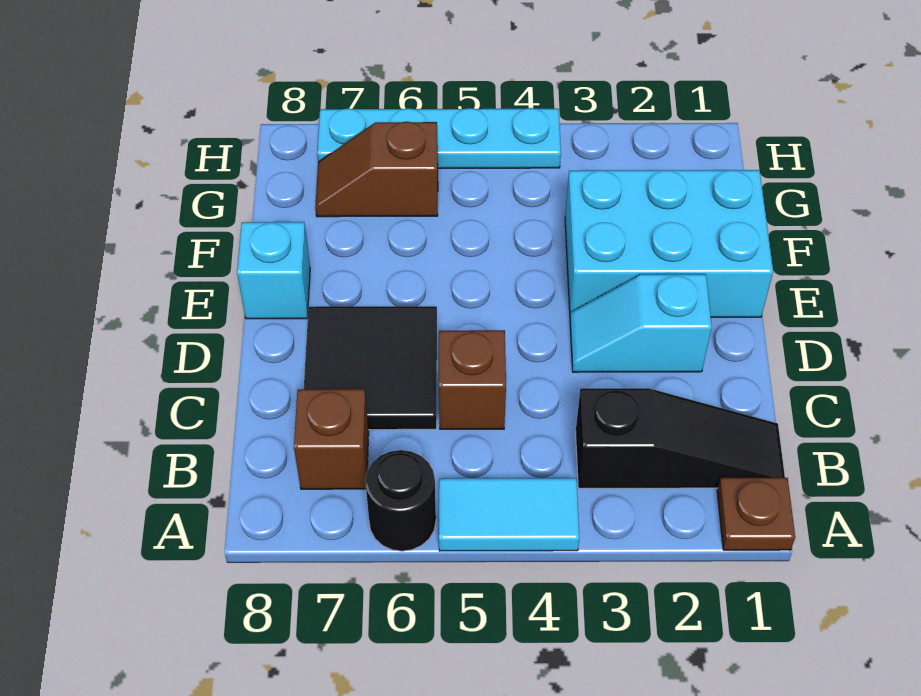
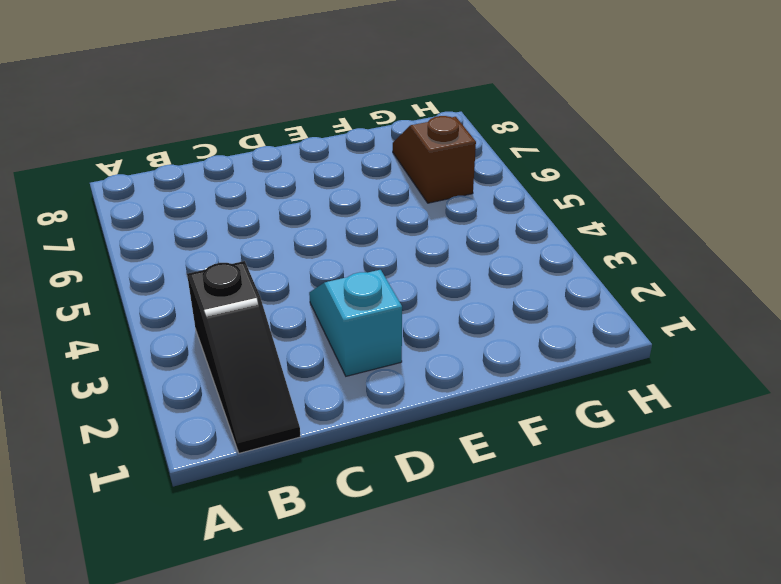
none -> brown plate A1 level 1
none -> cyan tile A4:A5 level 1
none -> black round brick A6 level 1

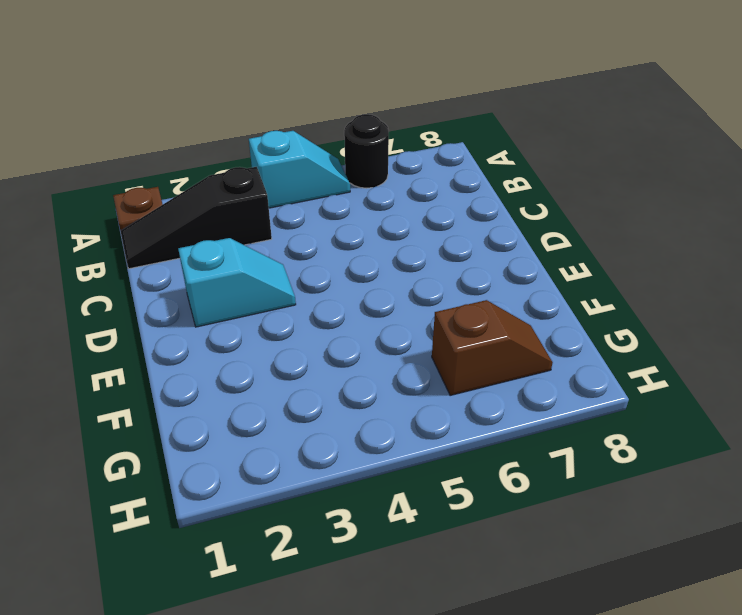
cyan slope A4:A5 level 1 top 4 -> cyan tile A4:A5 level 1
none -> brown brick B7 level 1
none -> brown brick C5 level 1
none -> black tile C6:D7 level 1

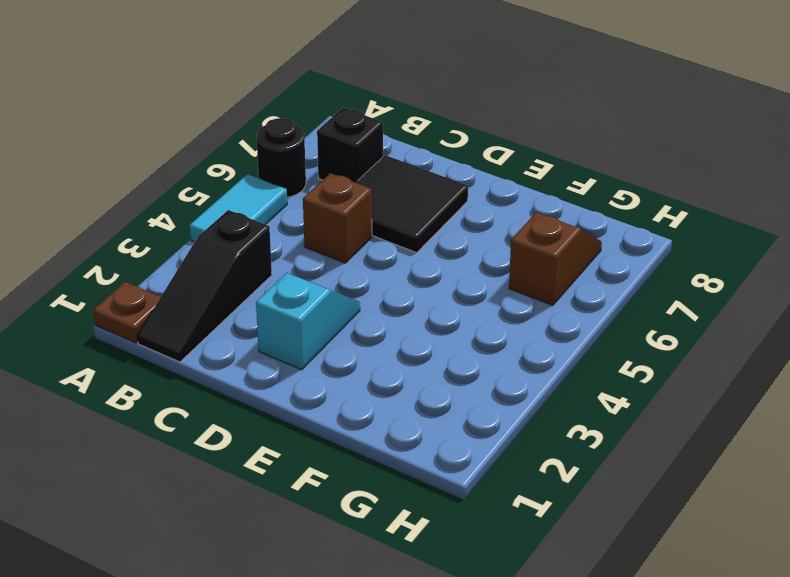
black brick B7 level 1 -> brown brick B7 level 1
none -> cyan brick E1:F3 level 1
none -> cyan brick E8 level 1
none -> cyan plate H4:H7 level 1

